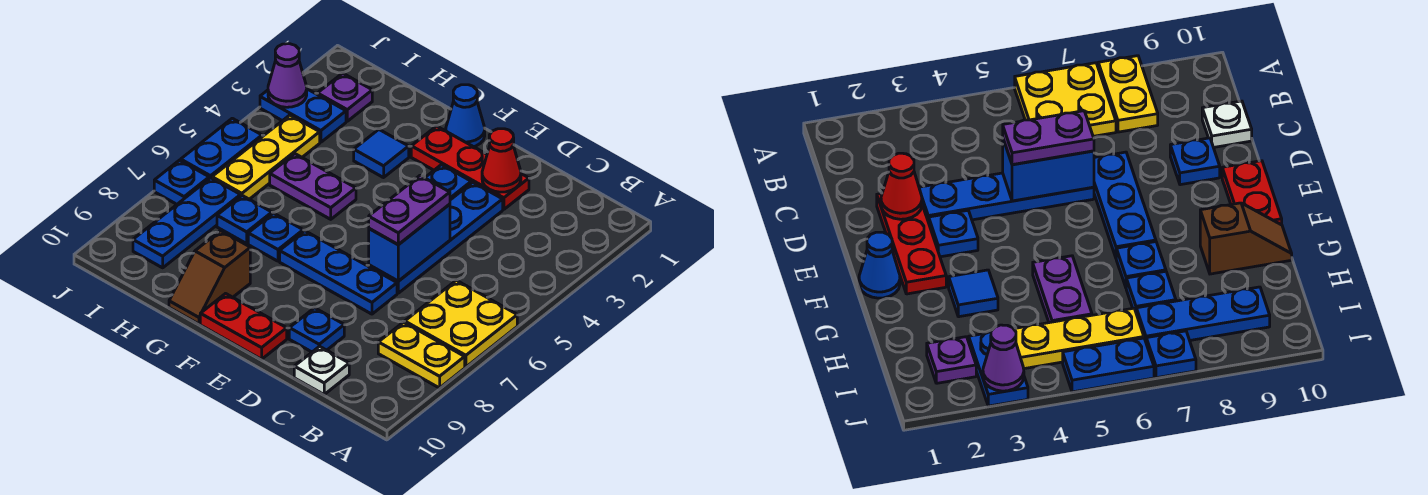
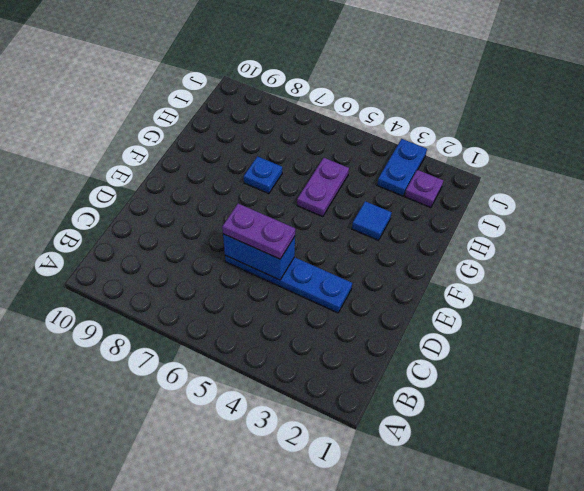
none -> yellow plate A6:B7 level 1
none -> yellow plate A8:B8 level 1
none -> white plate C10 level 1

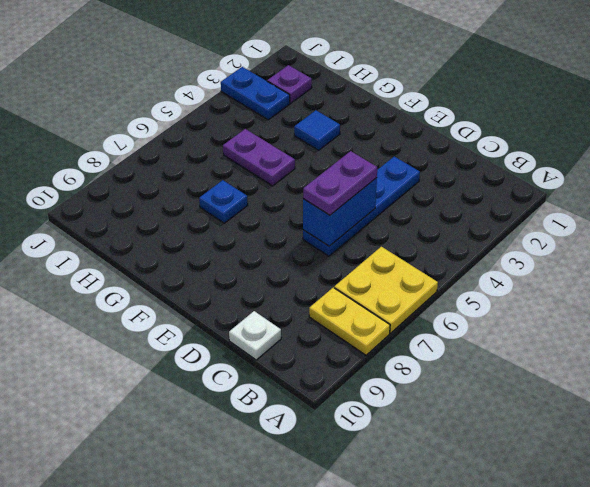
none -> red plate D2:F2 level 1
none -> blue plate D7:F7 level 1
none -> blue plate D9 level 1

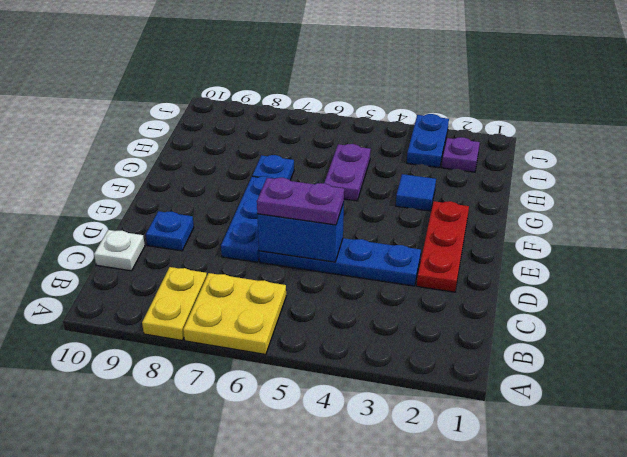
none -> blue plate E3 level 1
none -> red plate E10:F10 level 1
none -> blue cone F1 level 1

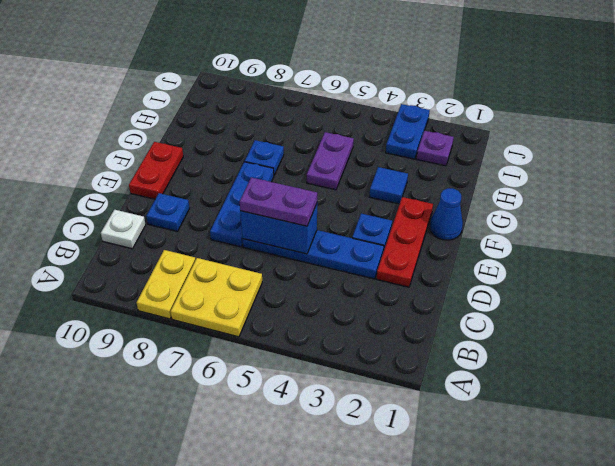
none -> brown slope G9:G10 level 1 top 9
none -> blue plate H7 level 1
none -> yellow plate I4:I6 level 1

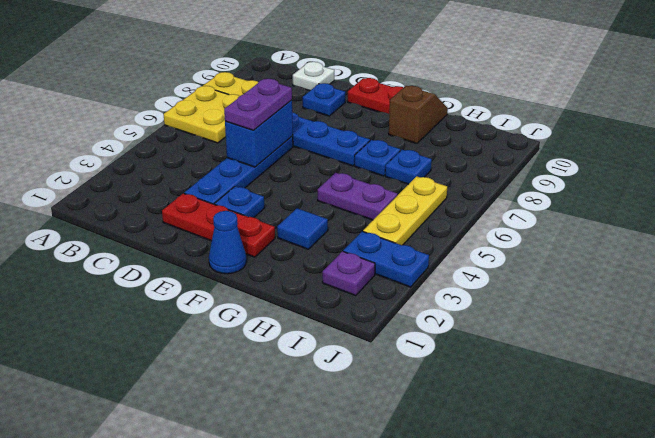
none -> blue plate I7:I9 level 1
none -> blue plate J5:J6 level 1
none -> blue plate J7 level 1

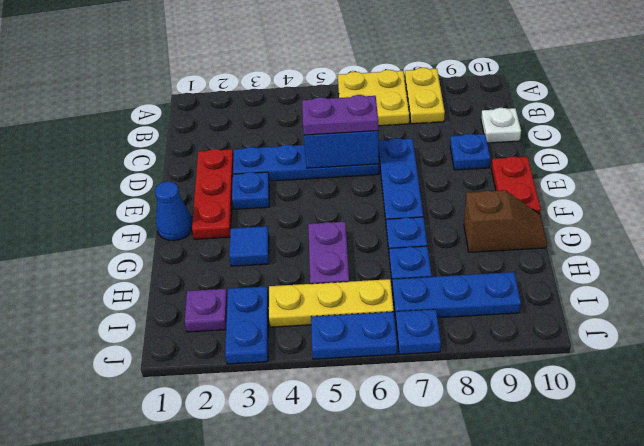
none -> red cone D2 level 2
none -> purple cone J3 level 2

